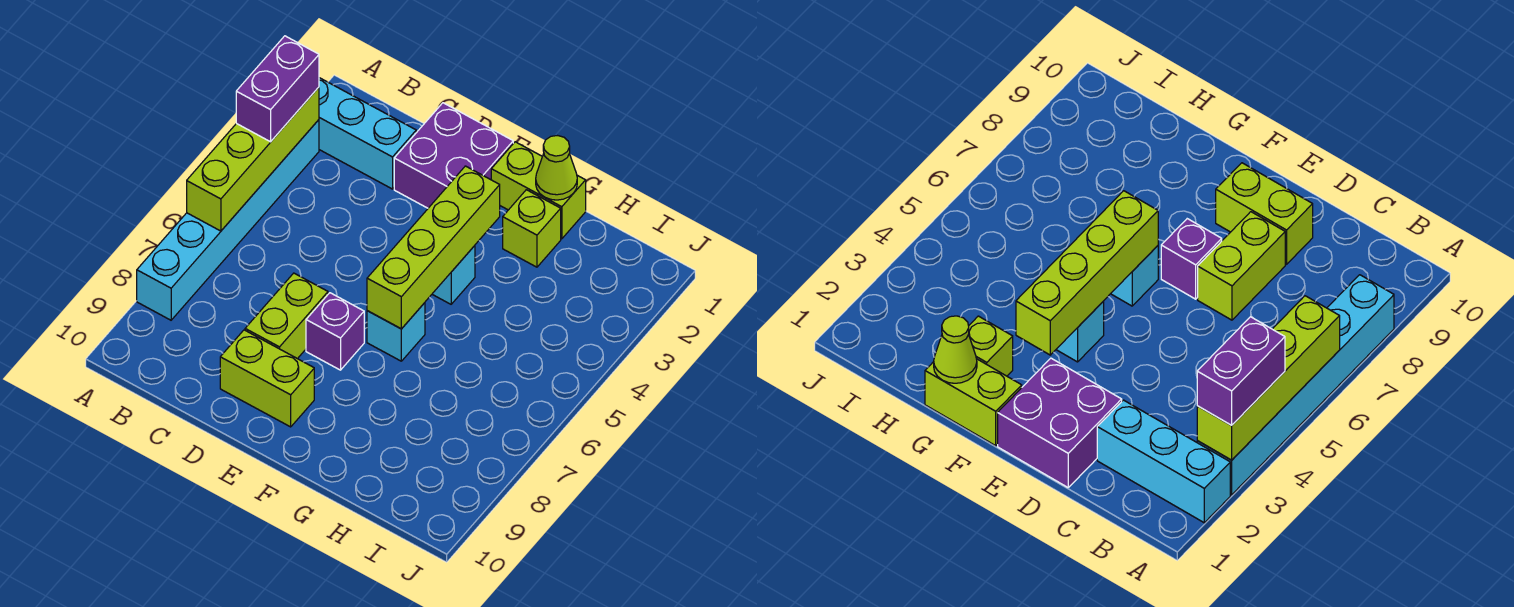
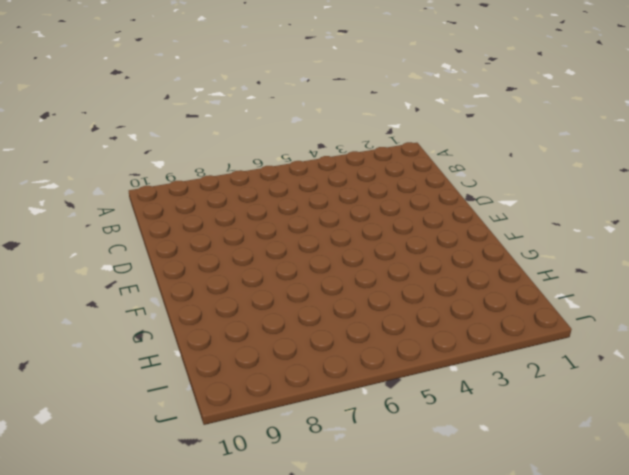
none -> cyan brick A2:C2 level 1
none -> cyan brick A3:A8 level 1
none -> purple brick D1:E2 level 1

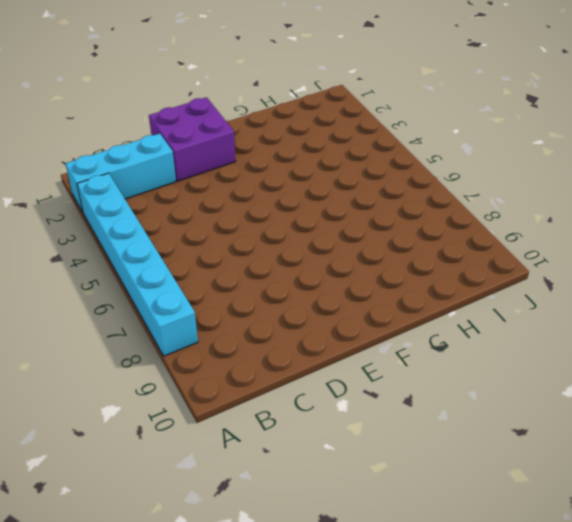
none -> lime brick D7:D8 level 1
none -> lime brick D9:E9 level 1
none -> purple brick E7 level 1

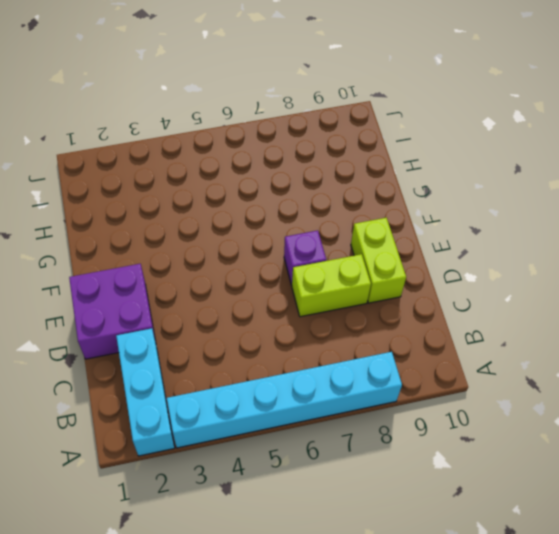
none -> lime brick F1:G1 level 1
none -> cyan brick F4 level 1
none -> cyan brick F6 level 1

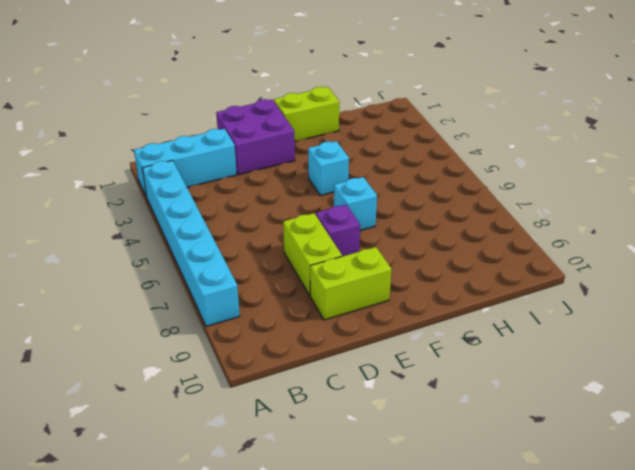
none -> lime brick G2 level 1
none -> lime brick A3:A6 level 2
none -> lime brick F3:F6 level 2

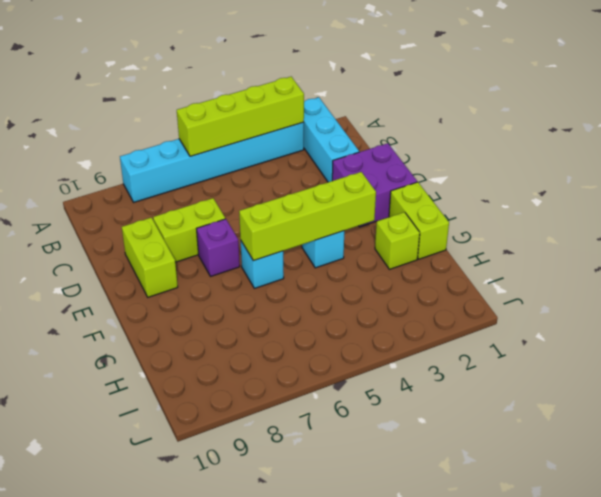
none -> lime cone G1 level 2
none -> purple brick A3:A4 level 3

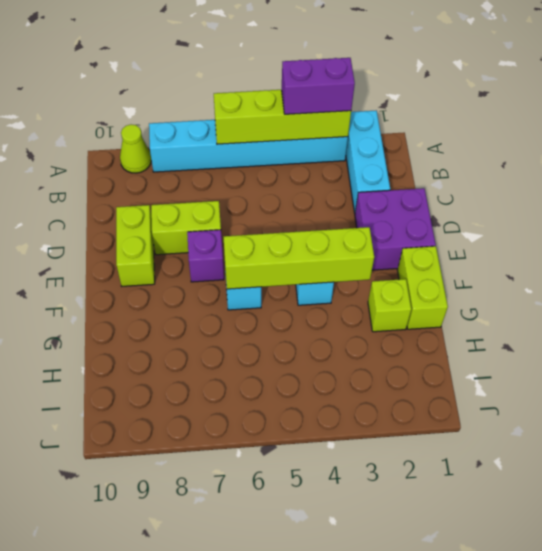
lime cone A9 level 1 -> lime cone G1 level 2

